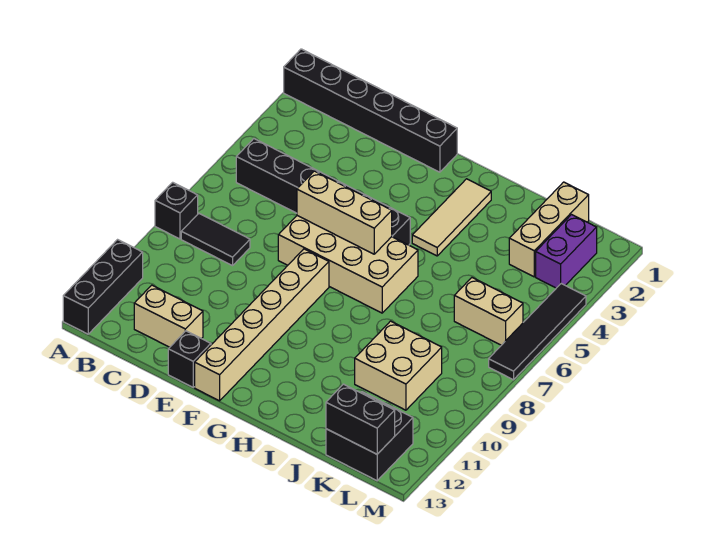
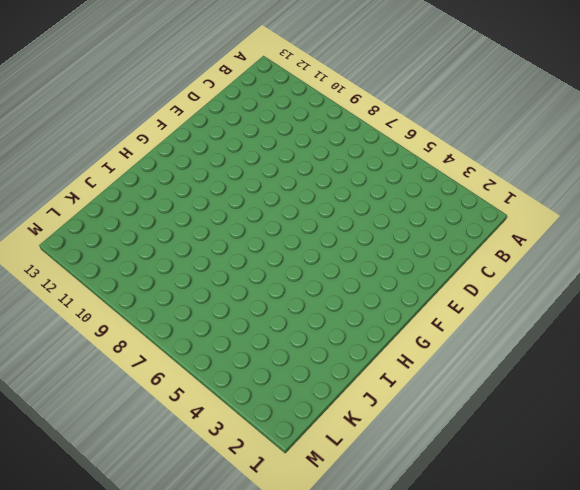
none -> black brick A1:F1 level 1
none -> black brick A8 level 1
none -> black brick A11:A13 level 1

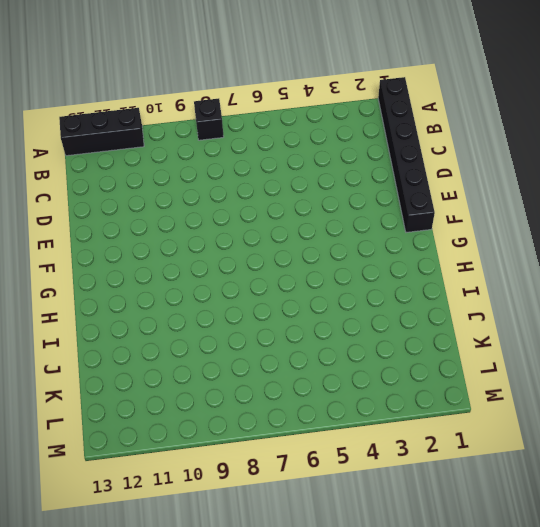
none -> black brick B5:G5 level 1
none -> black tile B8:C8 level 1
none -> tan brick C12:D12 level 1

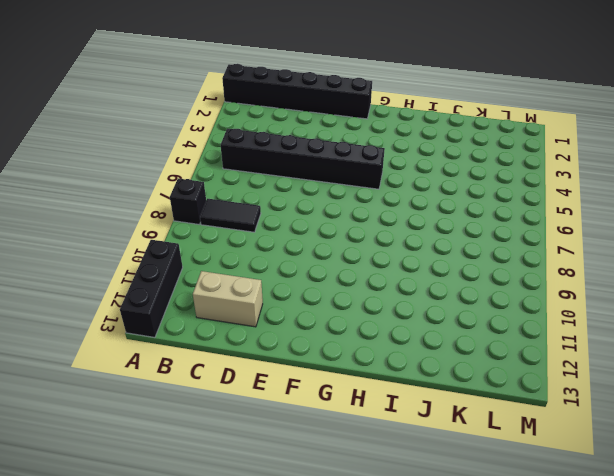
none -> tan brick E6:H7 level 1
none -> black brick E13 level 1
none -> tan brick F8:F13 level 1

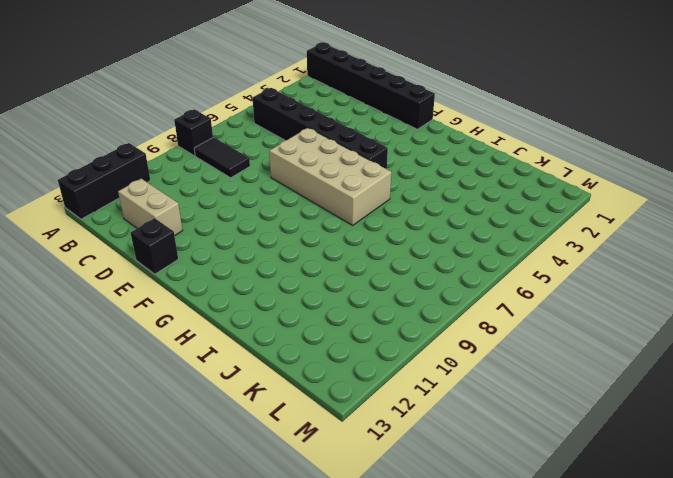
none -> tan brick F8:F13 level 1
none -> tan tile H2:H4 level 1
none -> tan brick J9:K10 level 1

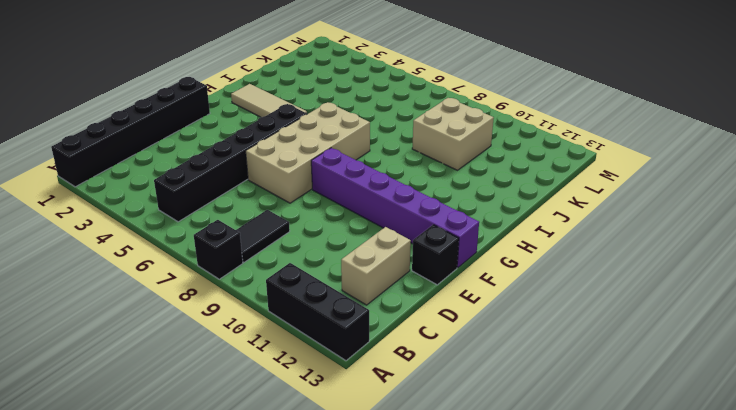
purple brick F8:F13 level 1 -> tan brick F8:F13 level 1
none -> tan brick K1:K3 level 1
none -> tan brick K6:L6 level 1
none -> black brick K12:L13 level 1

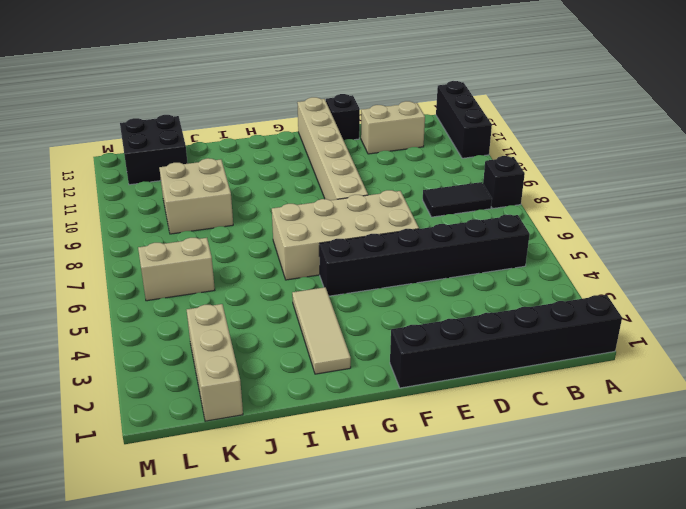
none -> purple brick L2:L3 level 1
none -> black tile M4:M7 level 1
none -> tan brick E6:G6 level 2

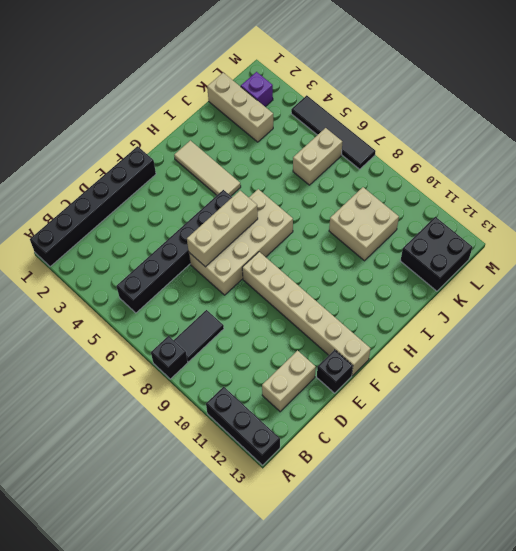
purple brick L2 level 1 -> purple brick L2:L3 level 1
none -> black brick K13:L13 level 2

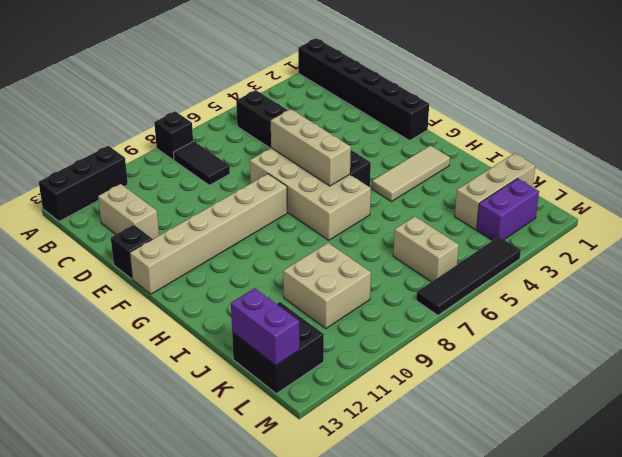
purple brick K13:L13 level 2 -> black brick K13:L13 level 2

